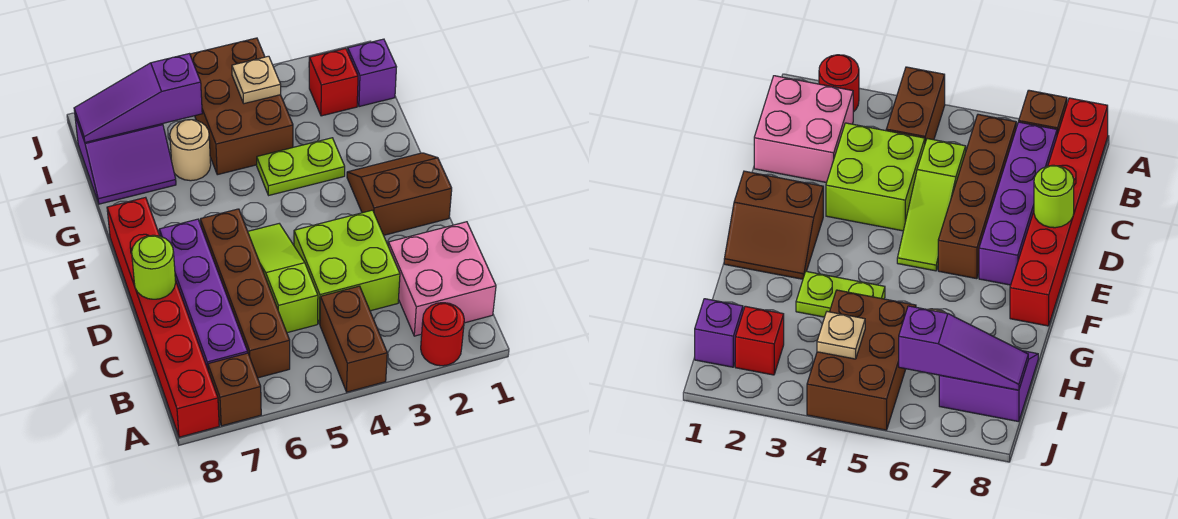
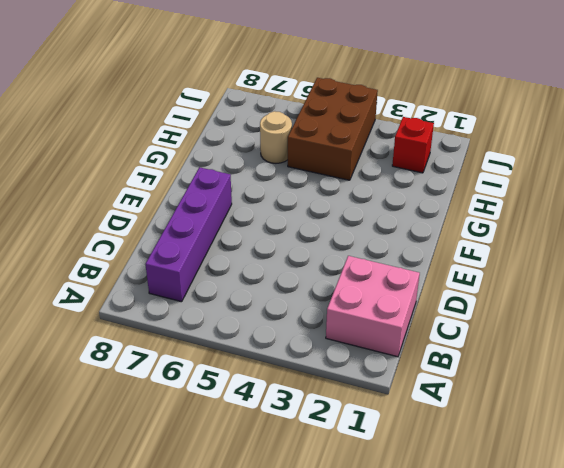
none -> red round brick A2 level 1
none -> brown brick A4:B4 level 1
none -> brown brick A7 level 1

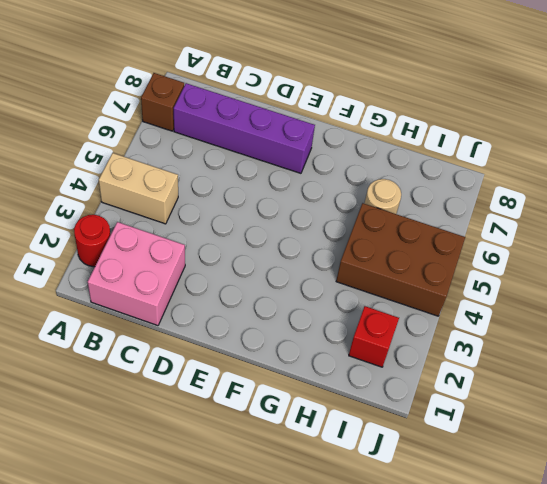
tan brick A4:B4 level 1 -> brown brick A4:B4 level 1
none -> red brick A8:F8 level 1
none -> brown brick B6:E6 level 1
none -> lime brick C3:D4 level 1

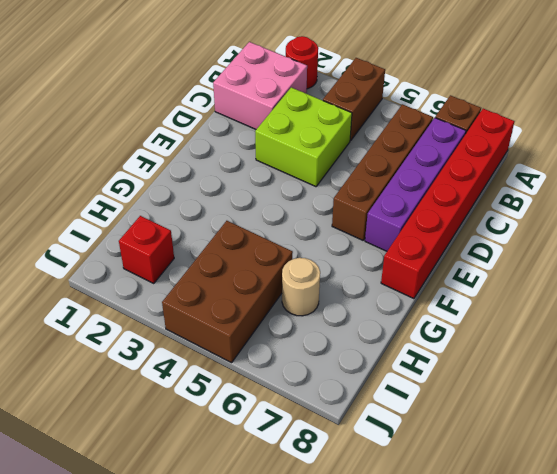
none -> lime slope C5:E5 level 1 top C
none -> brown slope E1:F2 level 1 top E
none -> lime plate G3:G4 level 1

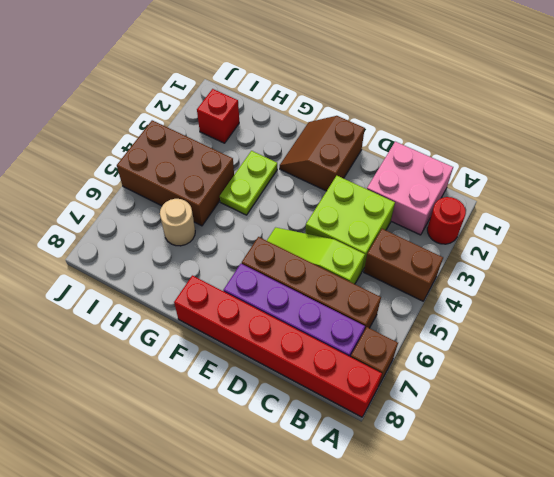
none -> purple slope H7:I8 level 1 top I
none -> purple brick I1 level 1
none -> lime round brick D8 level 2

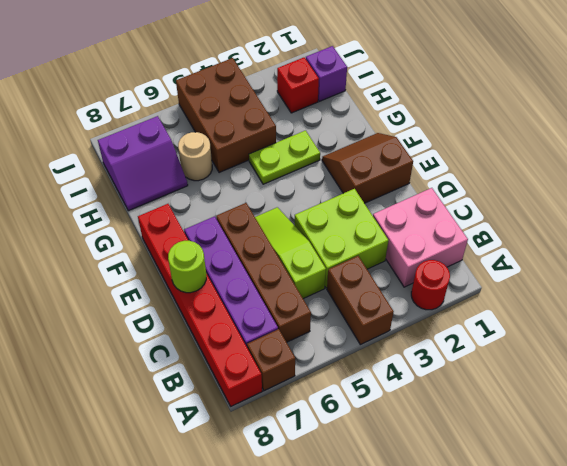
none -> tan plate I4 level 2
none -> purple slope I6:I8 level 2 top 6

